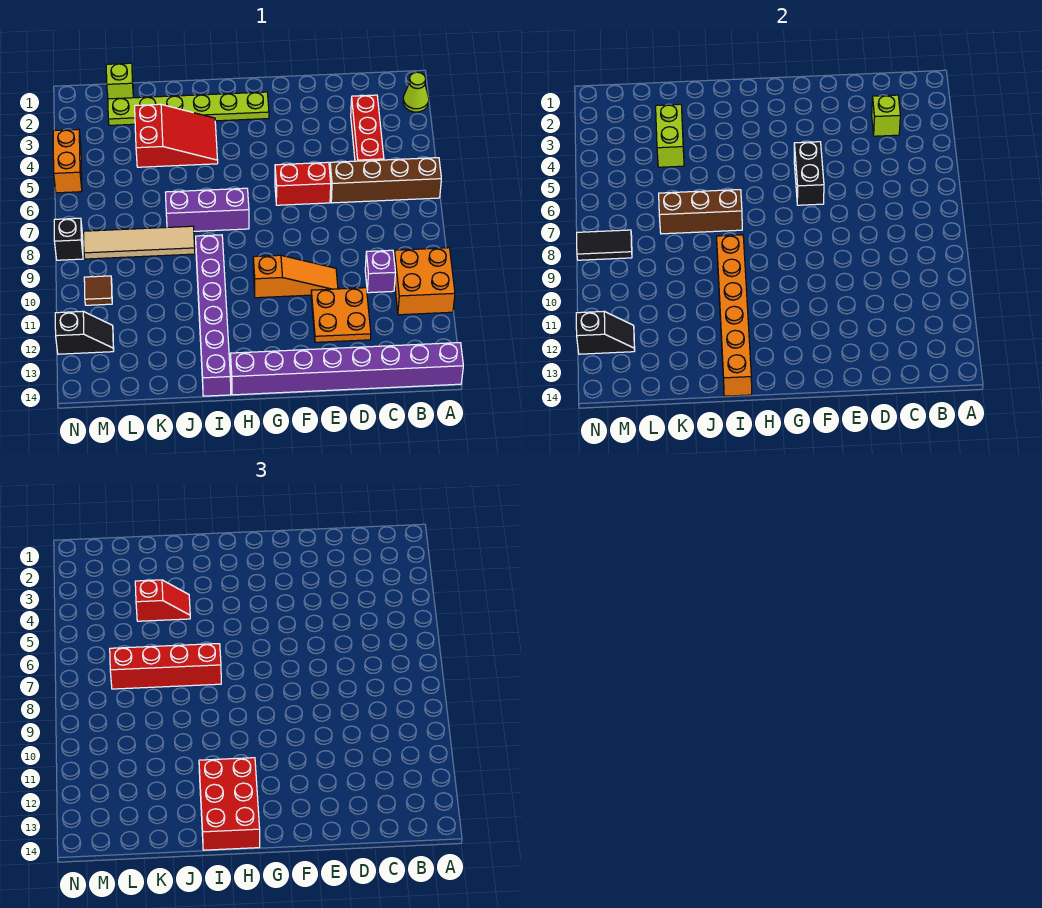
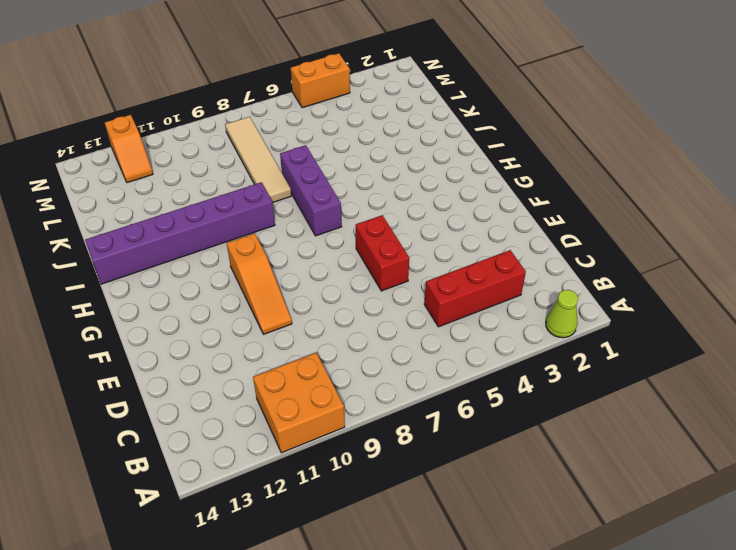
orange slope M12:N12 level 1 top N -> black slope M12:N12 level 1 top N
none -> brown brick A6:D6 level 1
none -> purple brick A14:H14 level 1
none -> purple brick C10 level 1

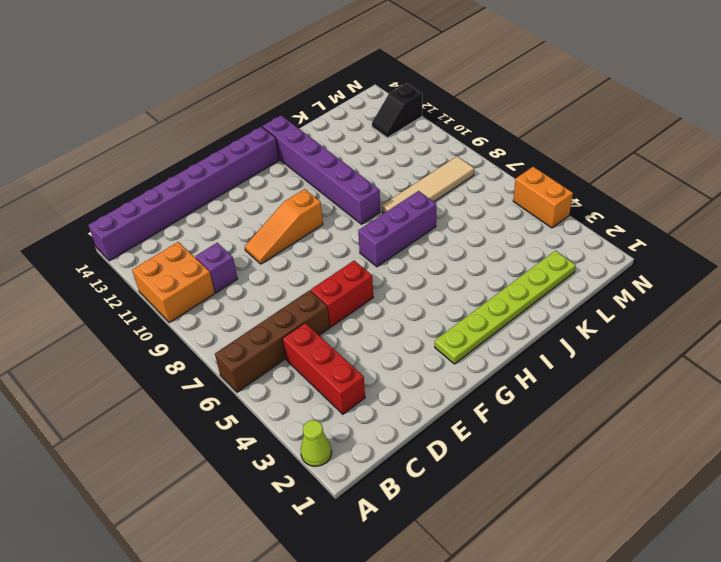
none -> orange plate D11:E12 level 1
none -> red slope I3:K4 level 1 top K
none -> lime brick L1 level 1

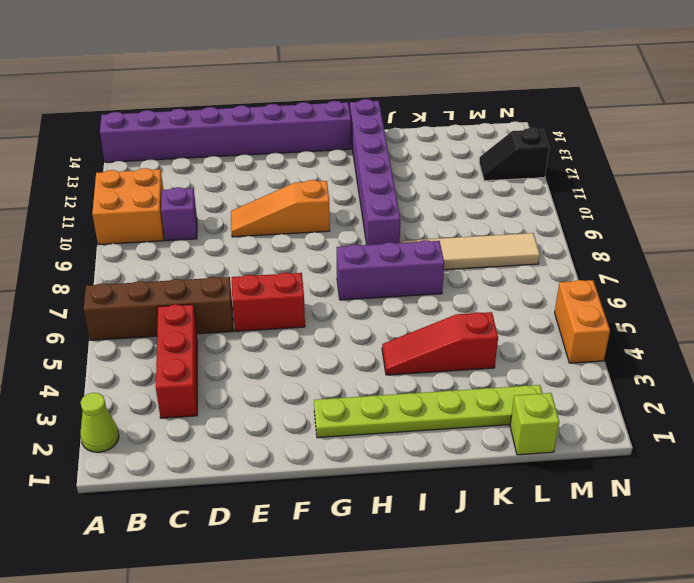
red slope I4:K4 level 1 top K -> red slope I3:K4 level 1 top K
none -> orange plate D11:E12 level 1
none -> brown tile M10 level 1
none -> black brick N8 level 1

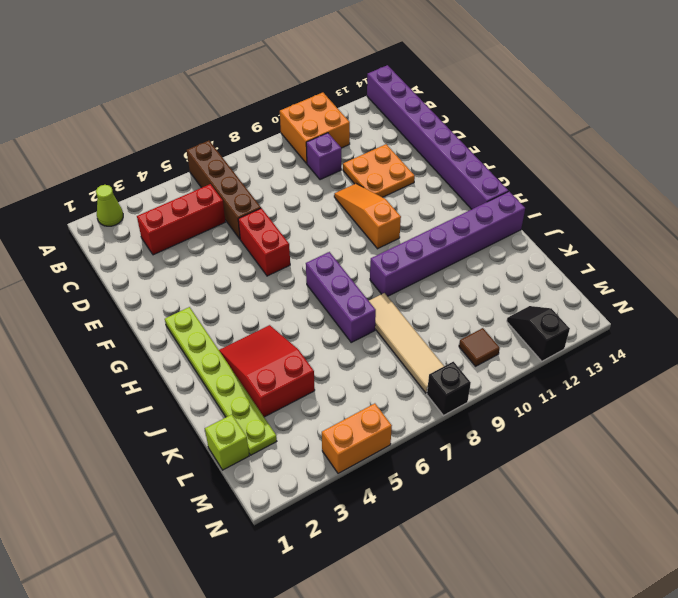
none -> lime brick C3 level 2
none -> black brick F5:F6 level 2
none -> brown brick I7:K7 level 2

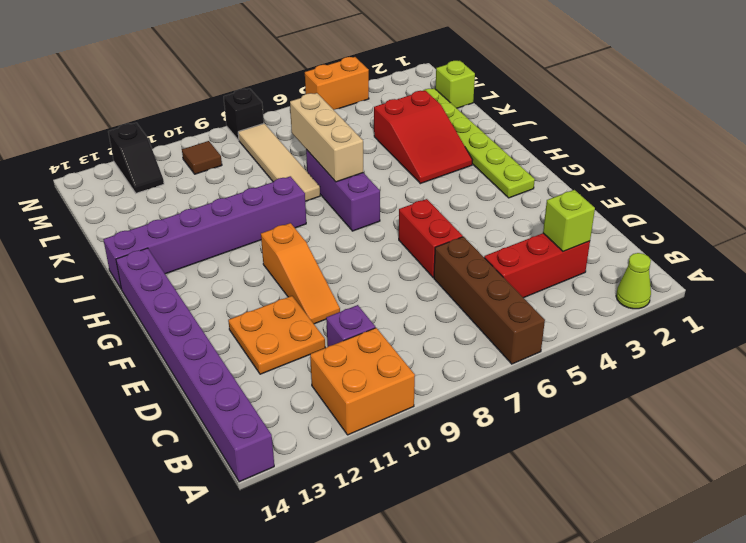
tan brick I7:K7 level 2 -> brown brick I7:K7 level 2
none -> black brick F5:F6 level 2
none -> orange brick I9:I14 level 2
none -> lime brick K3:K4 level 2

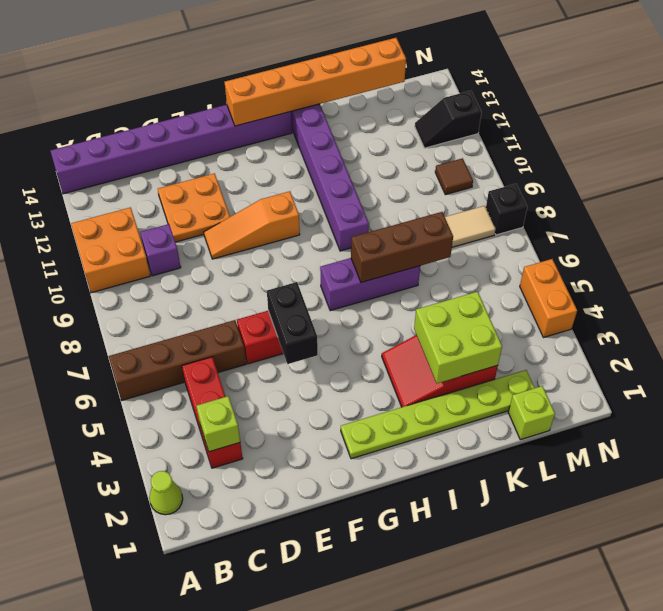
orange brick G14:L14 level 2 -> orange brick I9:I14 level 2
lime brick J3:K4 level 2 -> lime brick K3:K4 level 2
none -> black tile M8:N8 level 2
none -> black slope M12:N12 level 2 top N
none -> red brick H12:I14 level 3

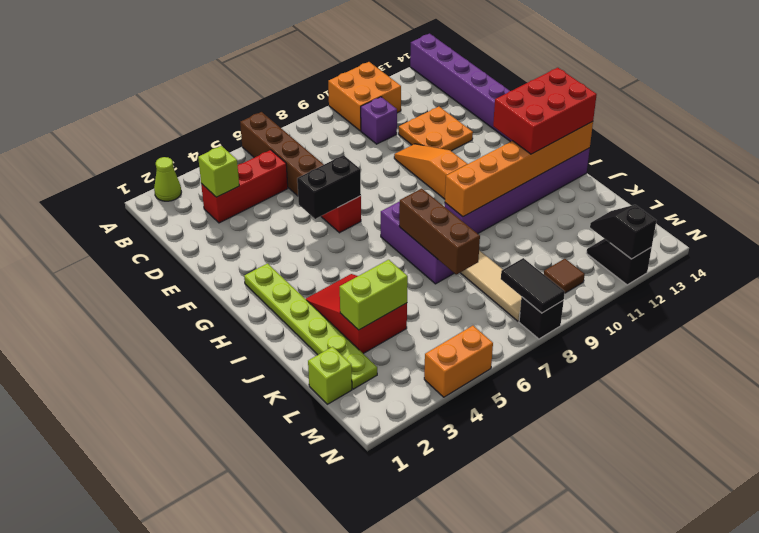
none -> red brick I7:L7 level 3
none -> red slope J4:K4 level 3 top K

